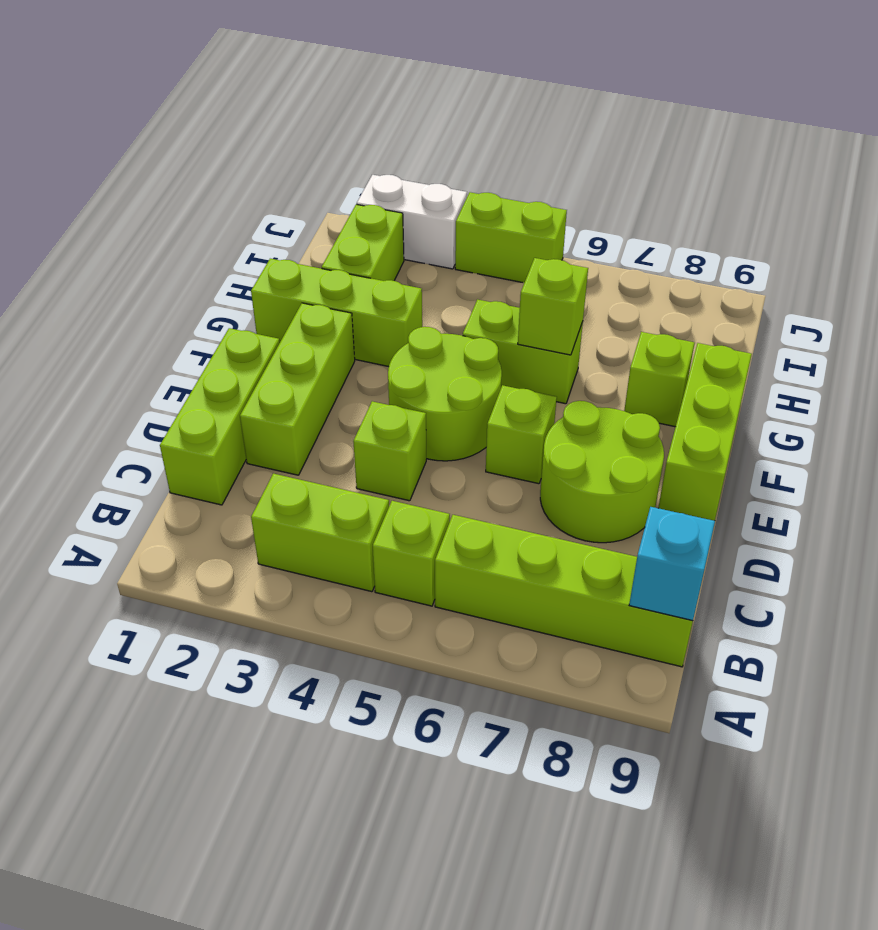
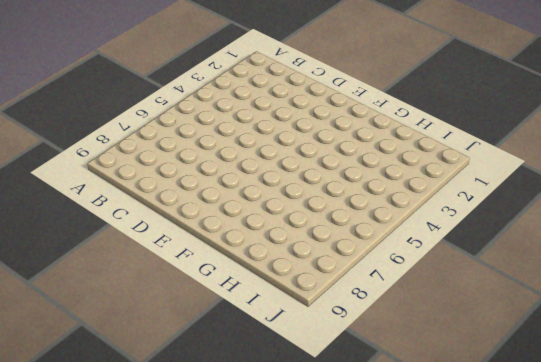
none -> lime brick B3:B4 level 1
none -> lime brick B5 level 1
none -> lime brick B6:B9 level 1

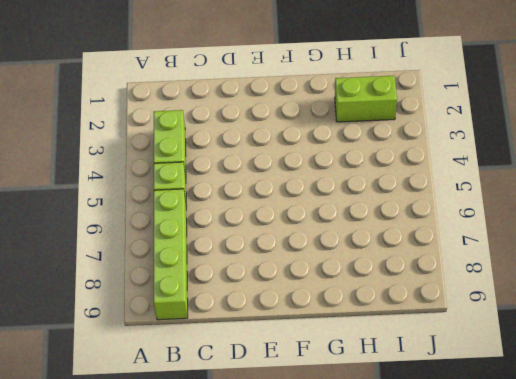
none -> lime brick C1:E1 level 1
none -> lime brick D2:F2 level 1
none -> lime brick D4 level 1

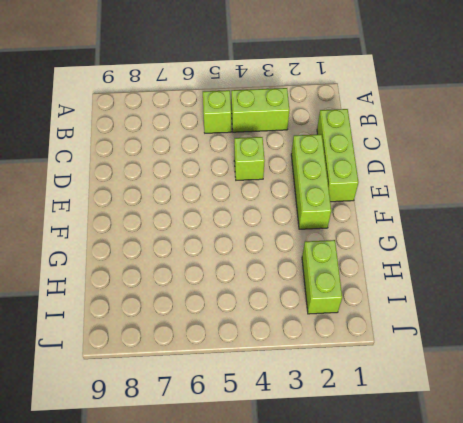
none -> lime brick B6:B9 level 1
none -> lime round brick D7:E8 level 1
none -> lime round brick E4:F5 level 1

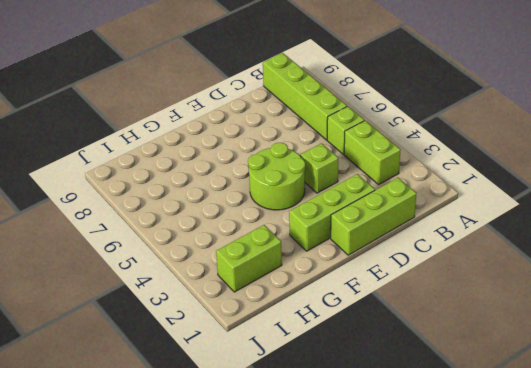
none -> lime round brick D7:E8 level 1
none -> lime brick E6 level 1
none -> lime brick E9:G9 level 1

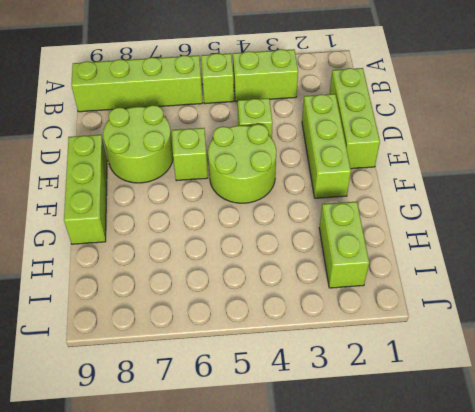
none -> lime brick G1:G3 level 1
none -> lime brick G5:G6 level 1
none -> lime brick G8 level 1

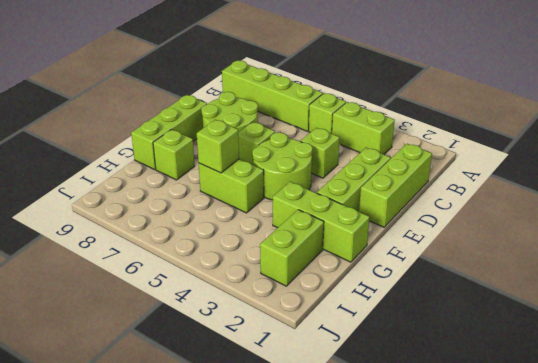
none -> white brick J2:J3 level 1
none -> lime brick J4:J5 level 1
none -> cyan brick B9 level 2

